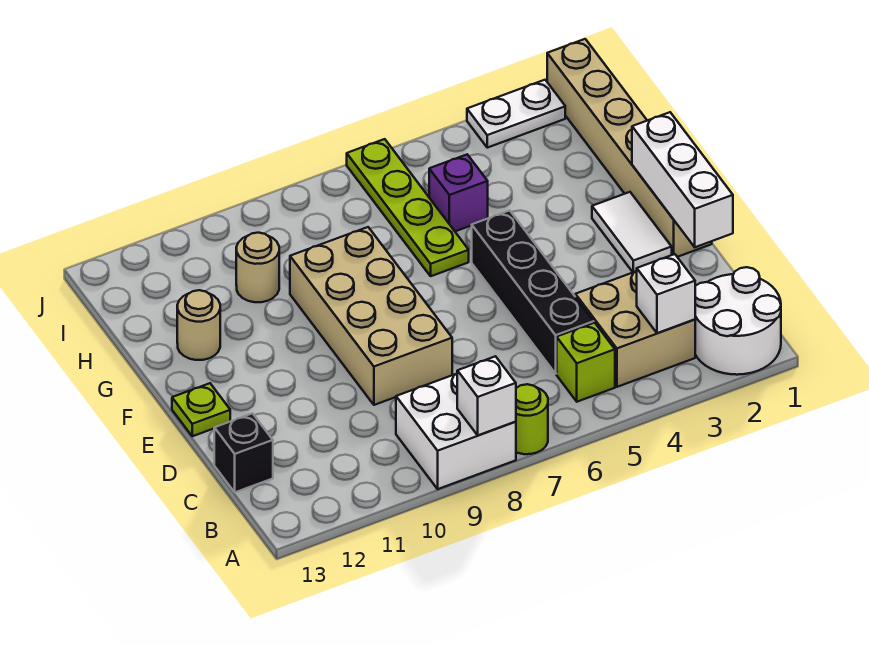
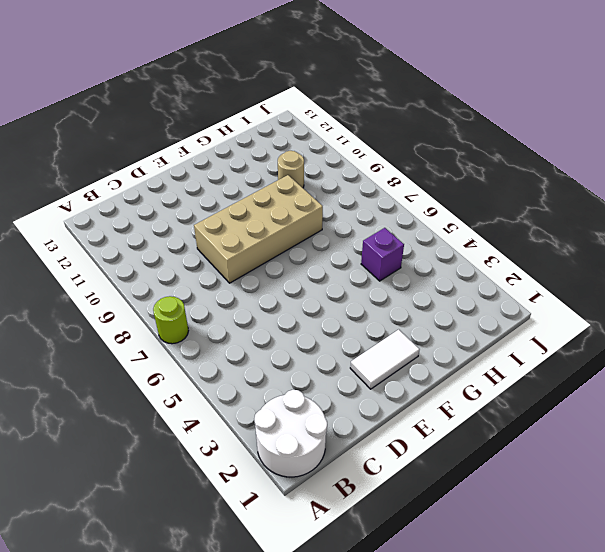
none -> white brick A8:B9 level 1
none -> tan brick B3:C4 level 1
none -> lime brick B5 level 1

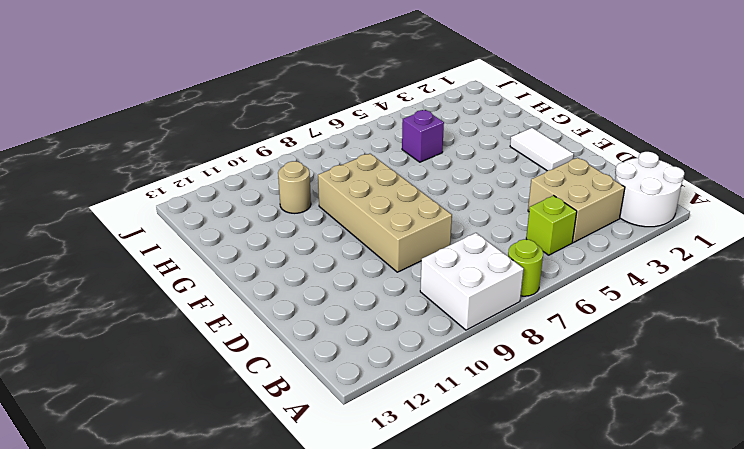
none -> black brick C5:F5 level 1
none -> black brick C13 level 1
none -> tan brick E1:J1 level 1

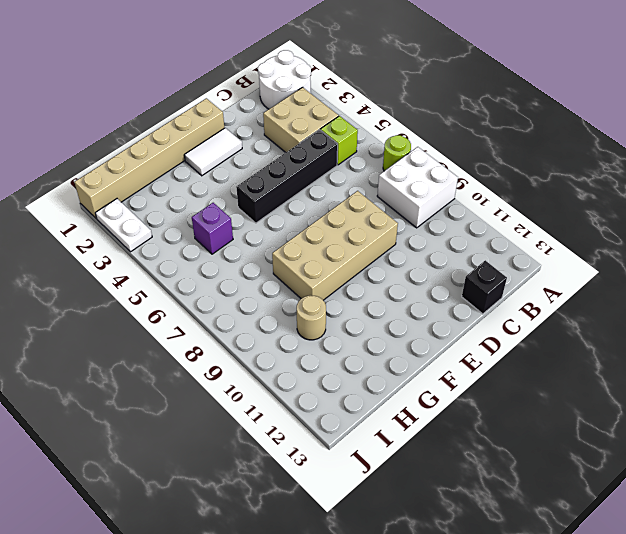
none -> lime plate E13 level 1
none -> lime plate G6:J6 level 1
none -> tan round brick G12 level 1

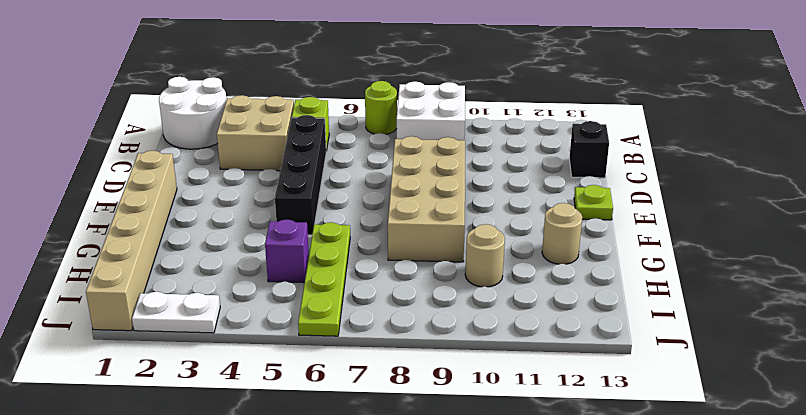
none -> white tile E2:F2 level 1
none -> white brick A8 level 2
none -> white brick B3 level 2

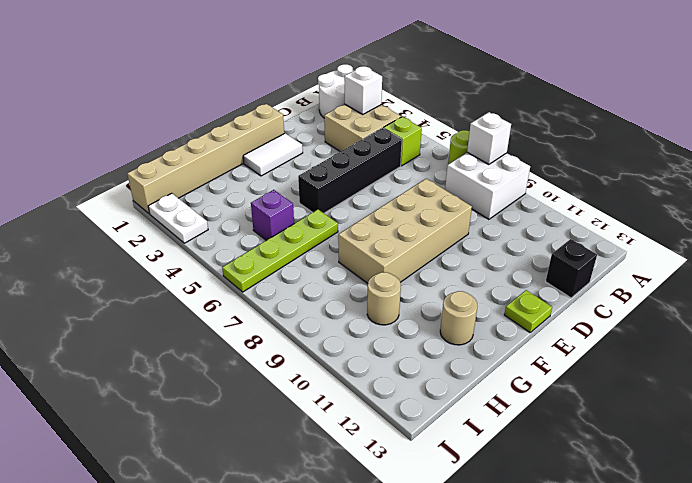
none -> white brick D1:F1 level 2

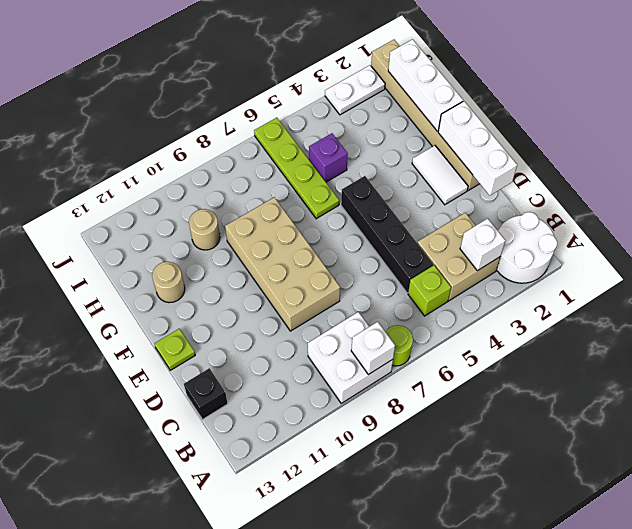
white brick G1:I1 level 2 -> none

